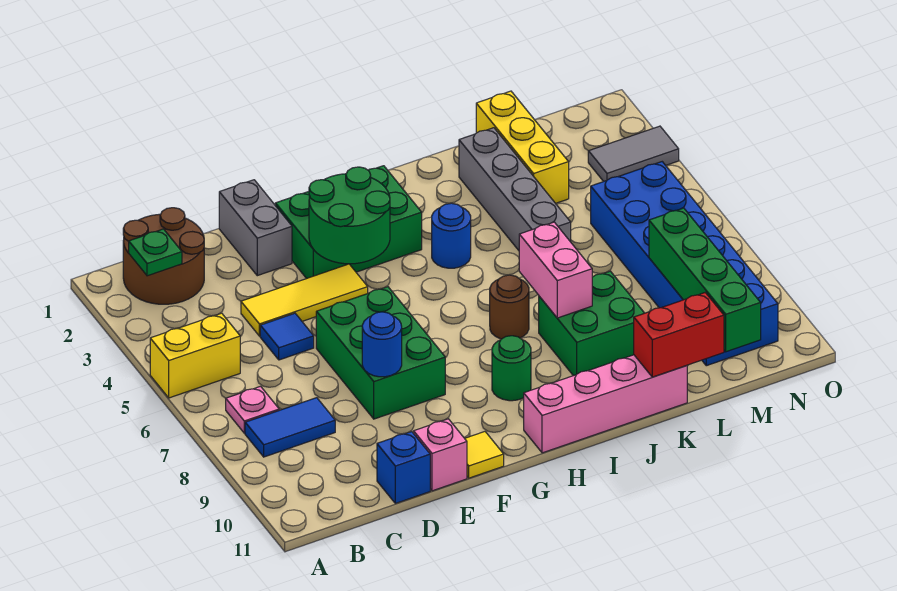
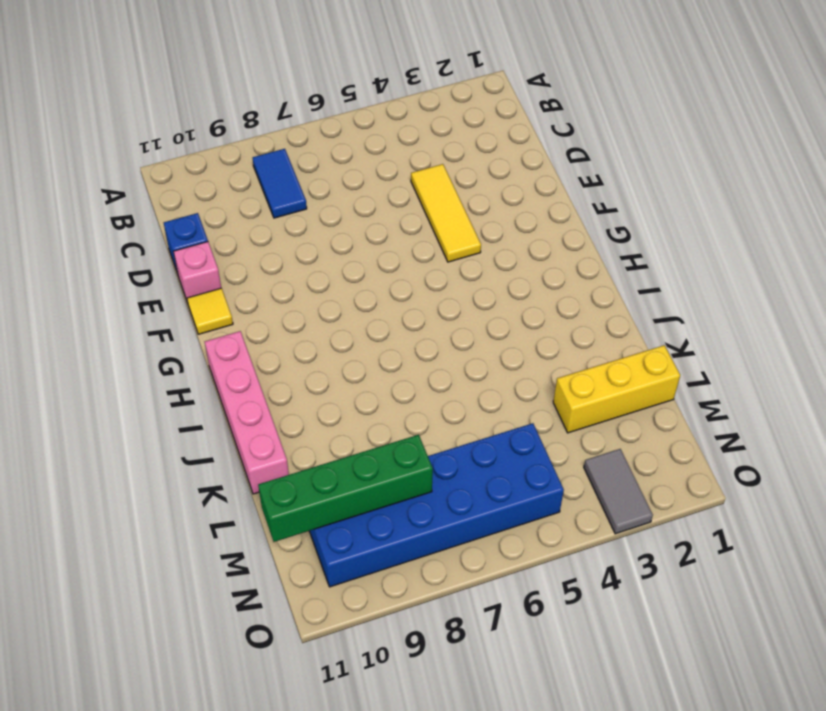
none -> yellow brick A5:B5 level 1
none -> brown round brick B1:C2 level 1
none -> pink plate B7 level 1

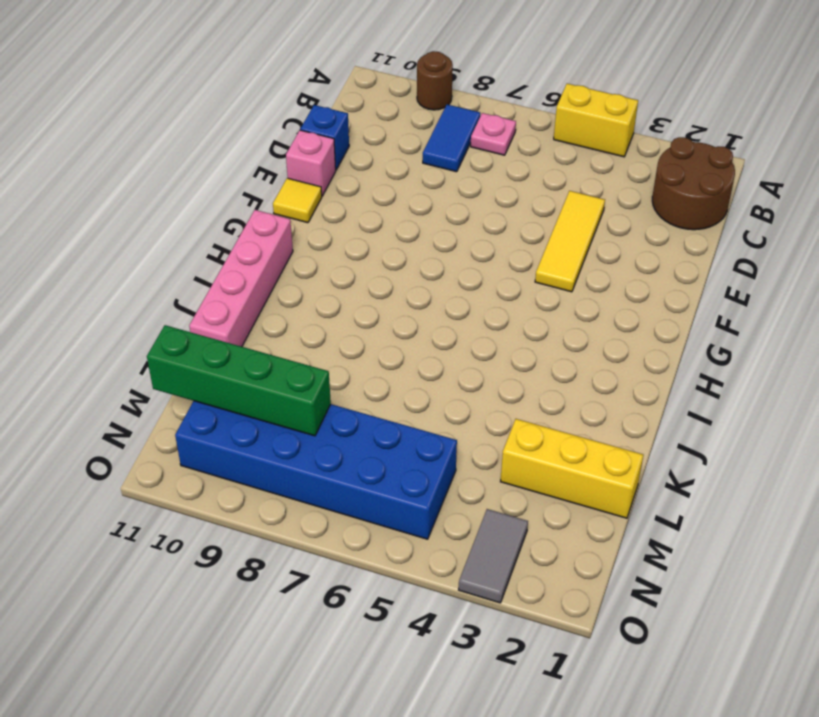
yellow brick A4:A5 level 1 -> yellow brick A5:B5 level 1
brown round brick A9 level 1 -> brown round brick I7 level 1
none -> blue tile D5 level 1
none -> grey brick E1:E2 level 1
none -> green brick E6:F8 level 1

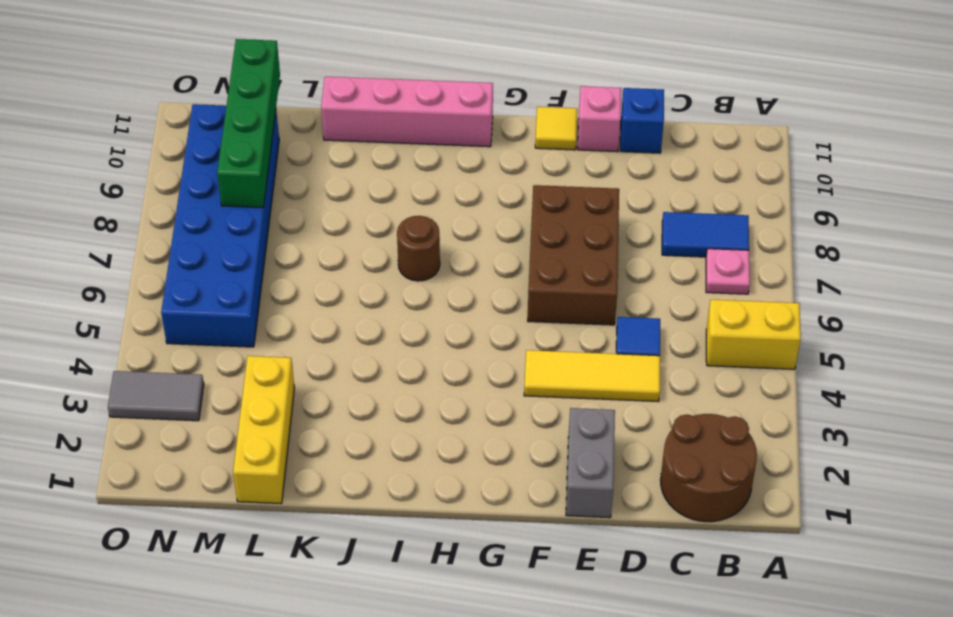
brown brick E6:F8 level 1 -> green brick E6:F8 level 1
none -> green brick F2:H3 level 1
none -> green round brick H9 level 1
none -> blue round brick I4 level 1

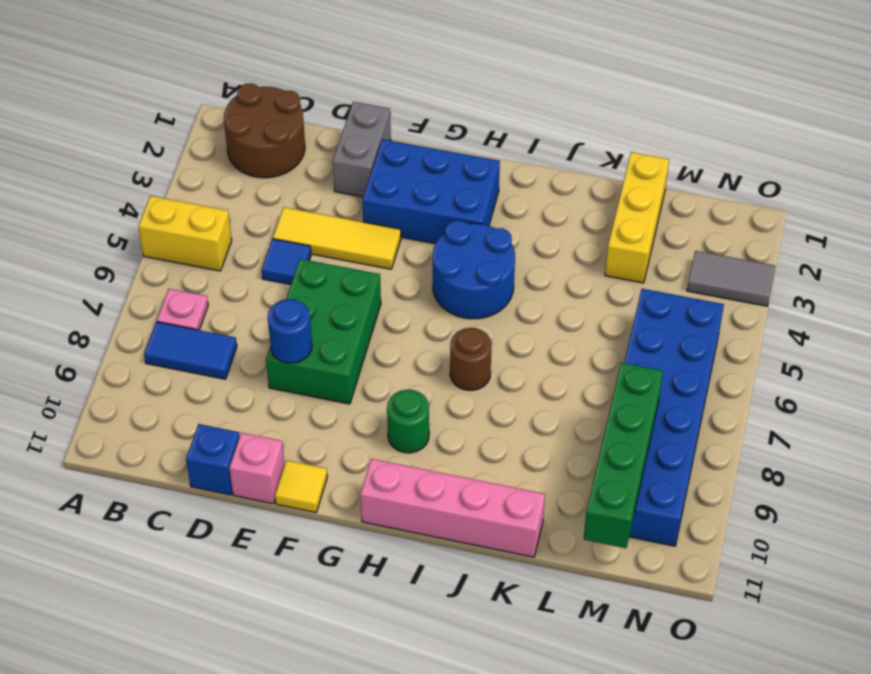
blue brick F2:H3 level 1 -> green brick F2:H3 level 1
blue round brick H4:I5 level 1 -> blue round brick I4 level 1
none -> green brick J8:K9 level 1
none -> grey brick K2:K5 level 1
none -> green plate B2 level 2

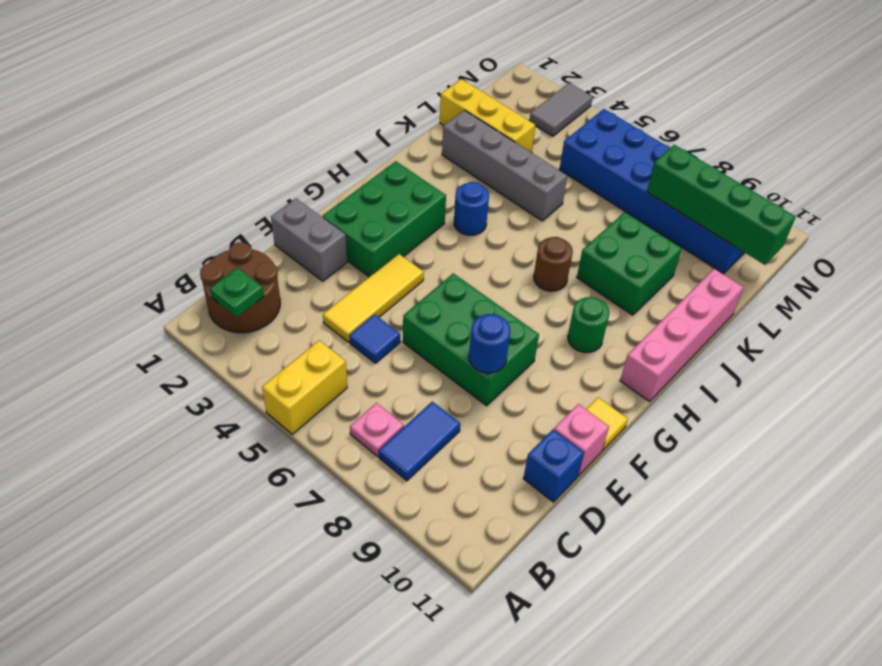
none -> green round brick F3:G4 level 2
none -> pink brick J7:J8 level 2
none -> red brick K11:L11 level 2

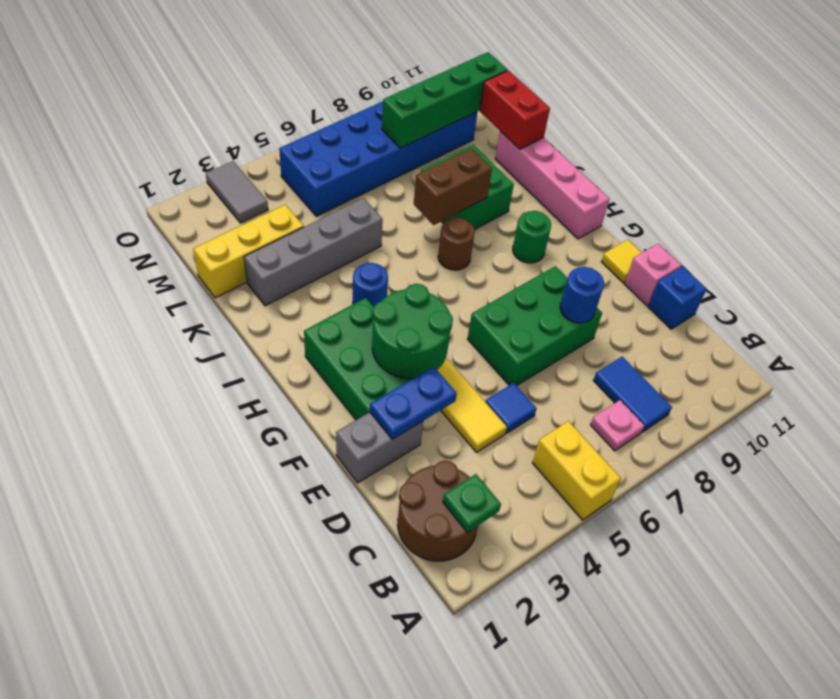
blue plate E2:E3 level 2 -> none
brown brick J7:J8 level 2 -> pink brick J7:J8 level 2

